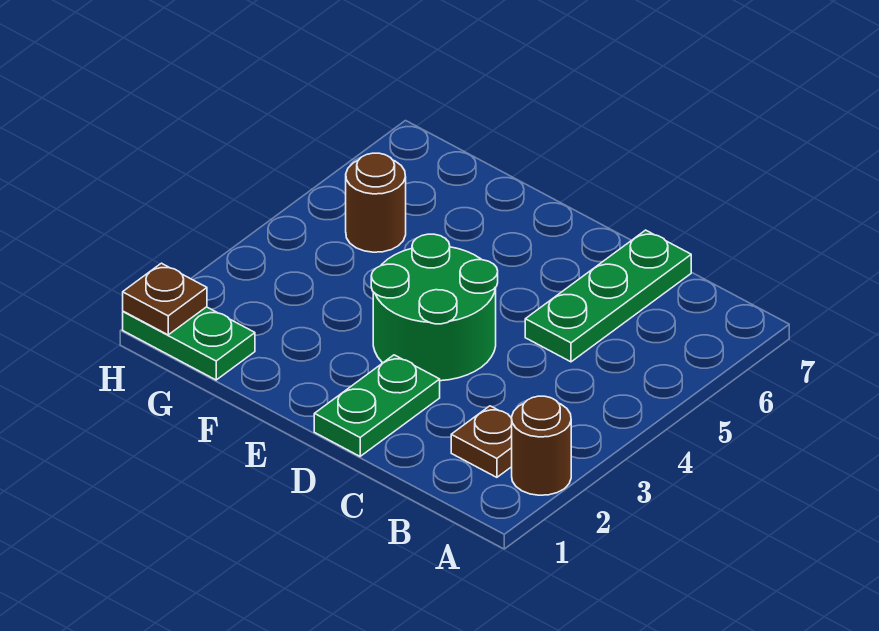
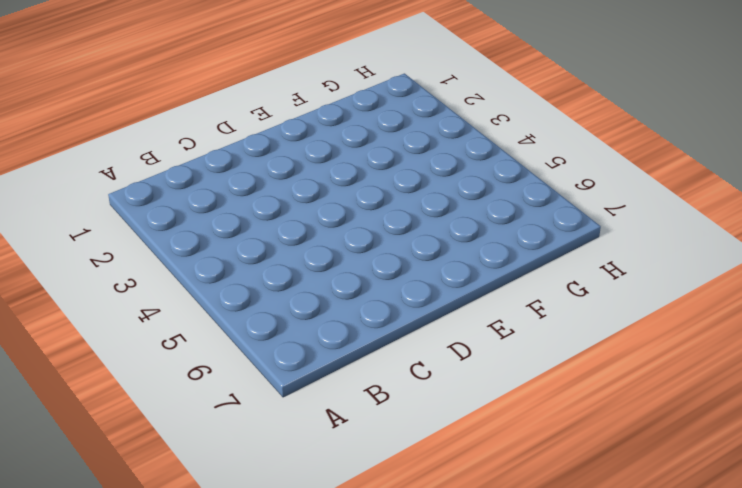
none -> brown round brick A2 level 1
none -> brown plate B2 level 1

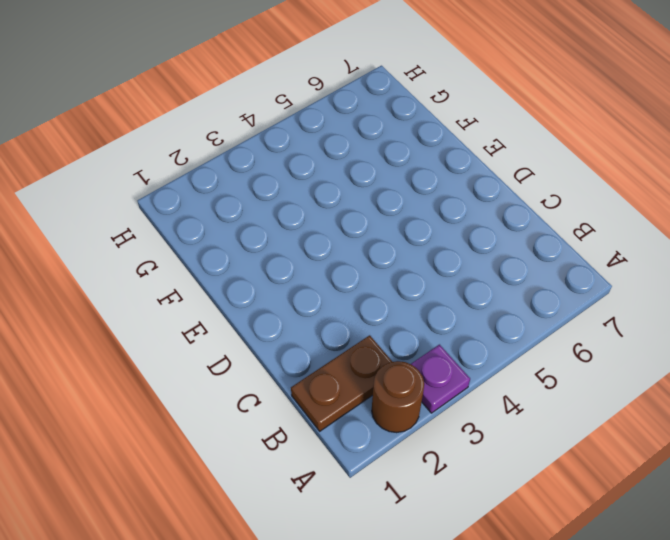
purple plate A3 level 1 -> none
brown plate B1:B2 level 1 -> brown plate B2 level 1
none -> green plate C5:C7 level 1
none -> green plate D1:D2 level 1

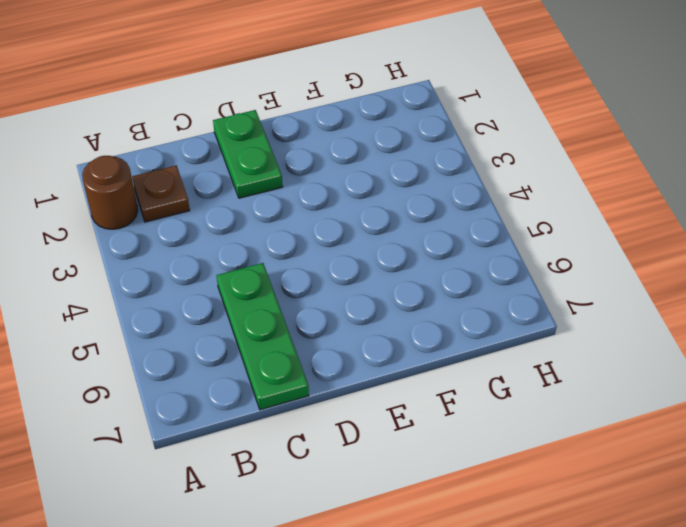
none -> green round brick D3:E4 level 1
none -> green plate G1:H1 level 1

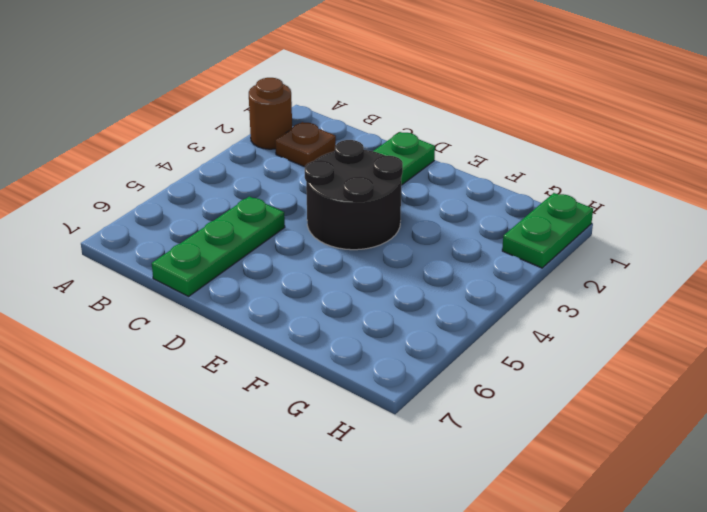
black round brick D3:E4 level 1 -> green round brick D3:E4 level 1
green plate H1:H2 level 1 -> green plate G1:H1 level 1
none -> brown round brick G5 level 1
none -> brown plate H1 level 2

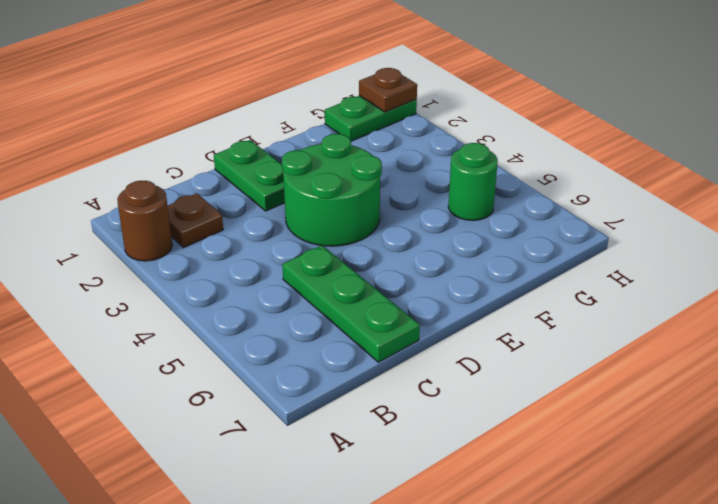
green round brick G5 level 1 -> brown round brick G5 level 1

